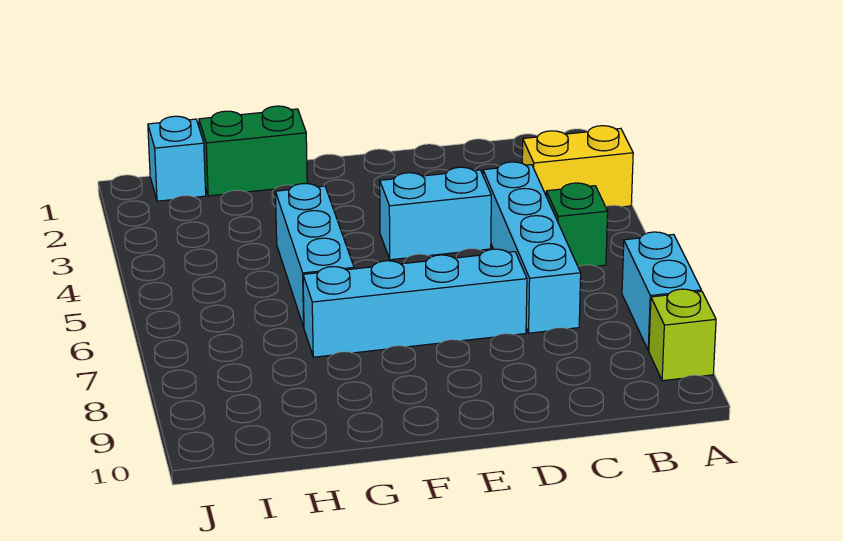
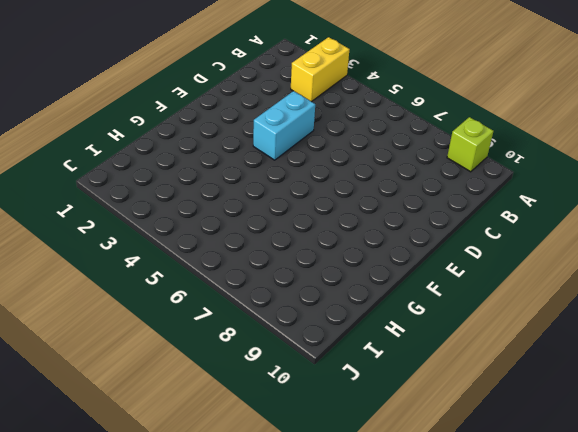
none -> cyan brick A7:A8 level 1
none -> green brick B5 level 1

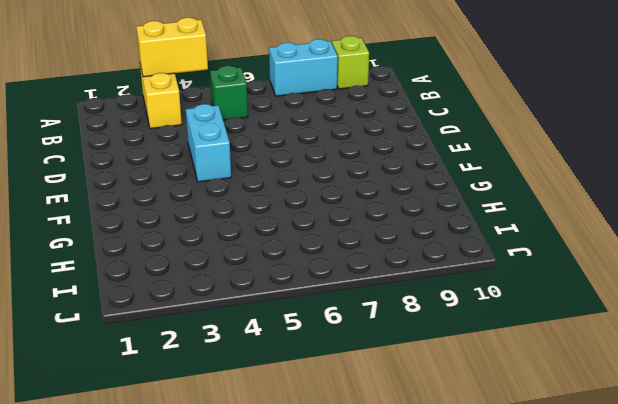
yellow brick A3:A4 level 2 -> none
none -> cyan brick C4:C7 level 1
none -> cyan brick D7:G7 level 1

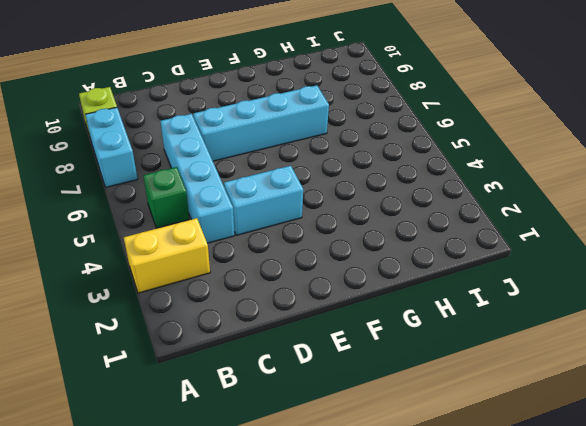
none -> green brick G1:H1 level 1
none -> cyan brick G4:G6 level 1

